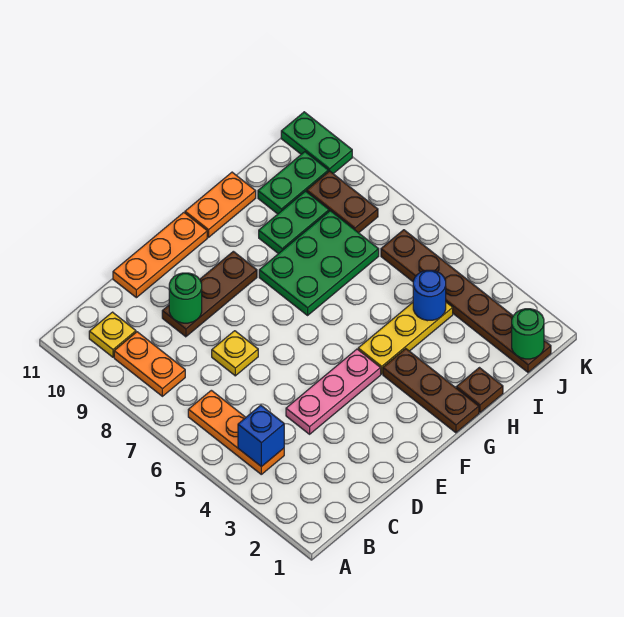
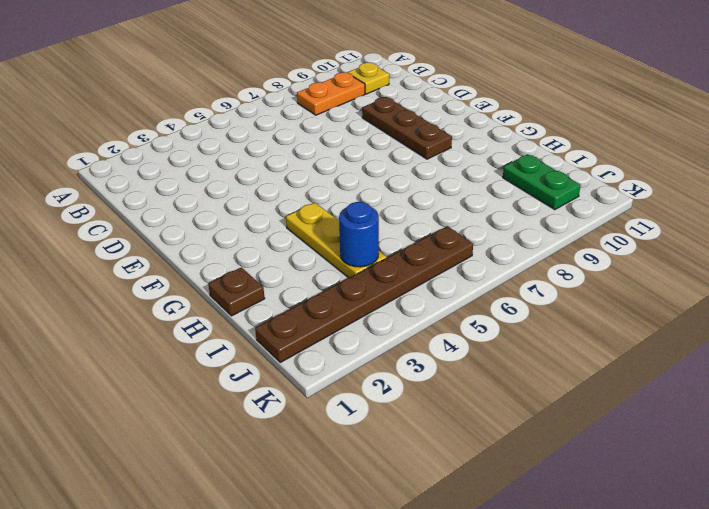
none -> orange plate B4:B6 level 1
none -> pink plate D4:F4 level 1
none -> yellow plate D7 level 1

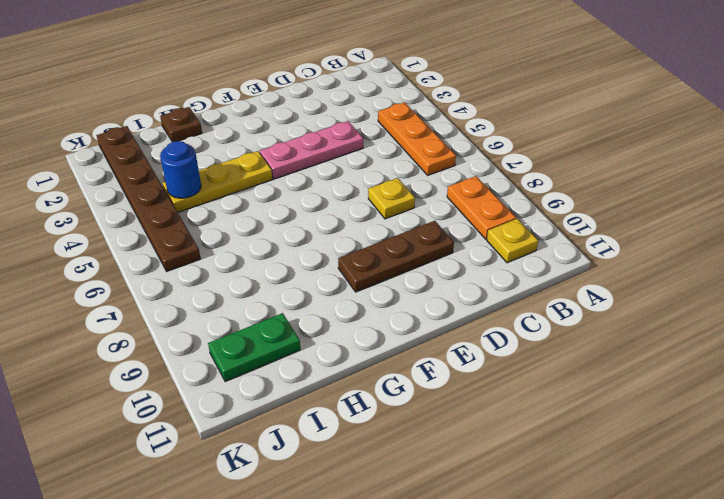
none -> orange plate D11:F11 level 1
none -> brown plate G1:G3 level 1
none -> green plate G7:I8 level 1

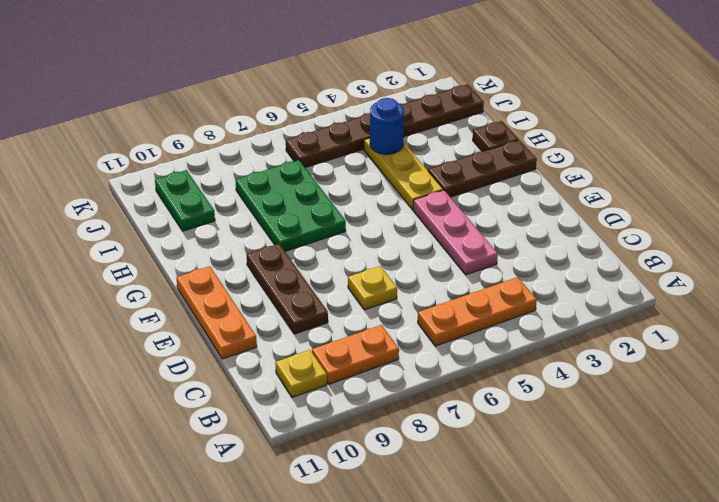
none -> orange plate G11:H11 level 1
none -> green plate H9:I9 level 1
none -> brown plate J8:J9 level 1

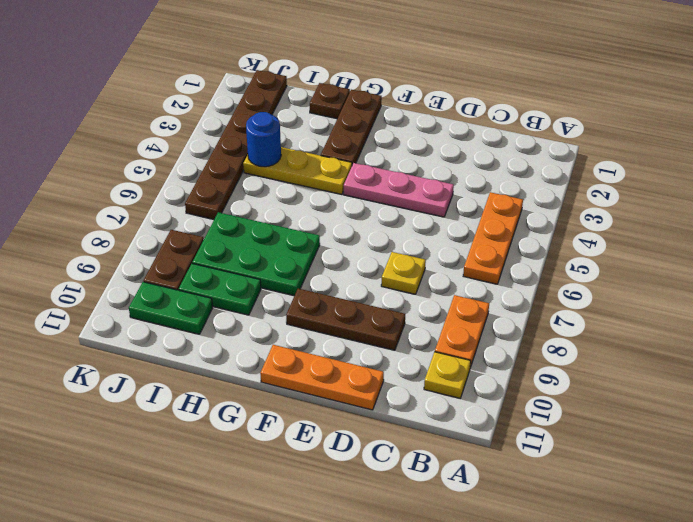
none -> orange plate G11:H11 level 1
none -> green plate K10:K11 level 1
none -> blue brick B4 level 2

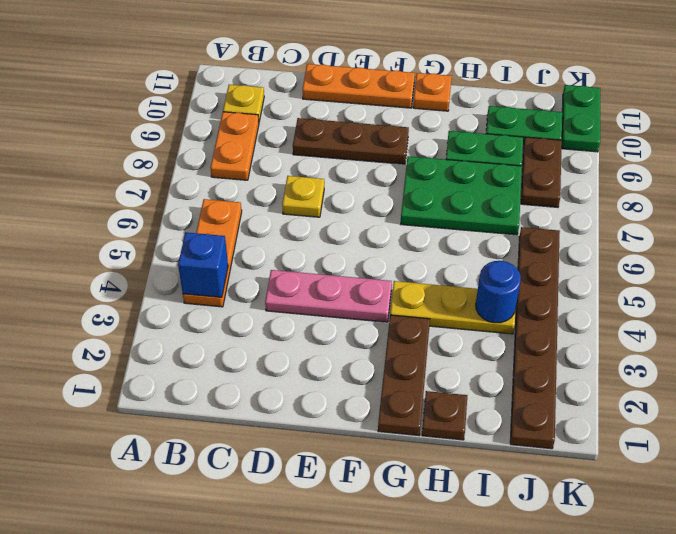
orange plate G11 level 1 -> orange plate G11:H11 level 1
none -> green round brick D9 level 2
none -> green round brick J1 level 2

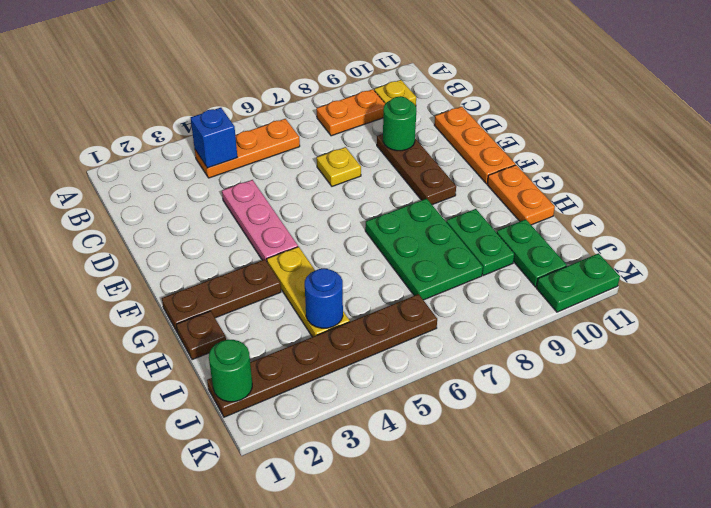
none -> brown plate J8:J9 level 1

